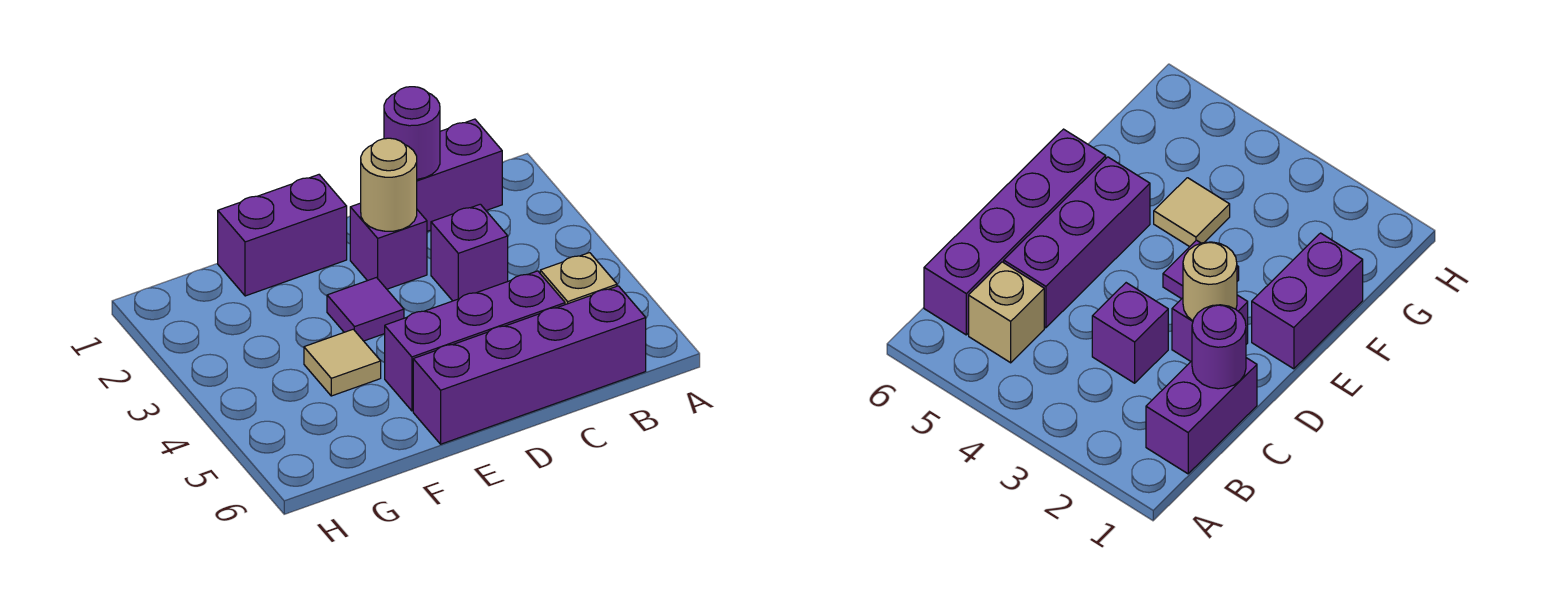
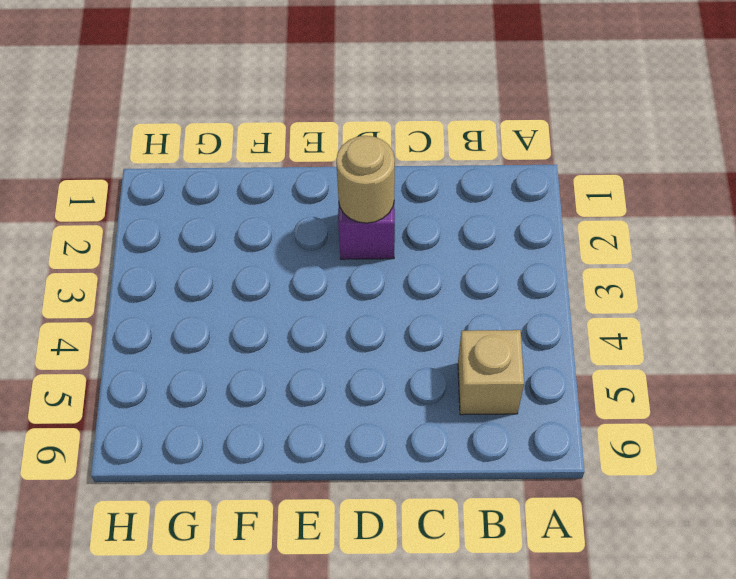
none -> purple brick B1:C1 level 1
none -> purple brick B6:E6 level 1

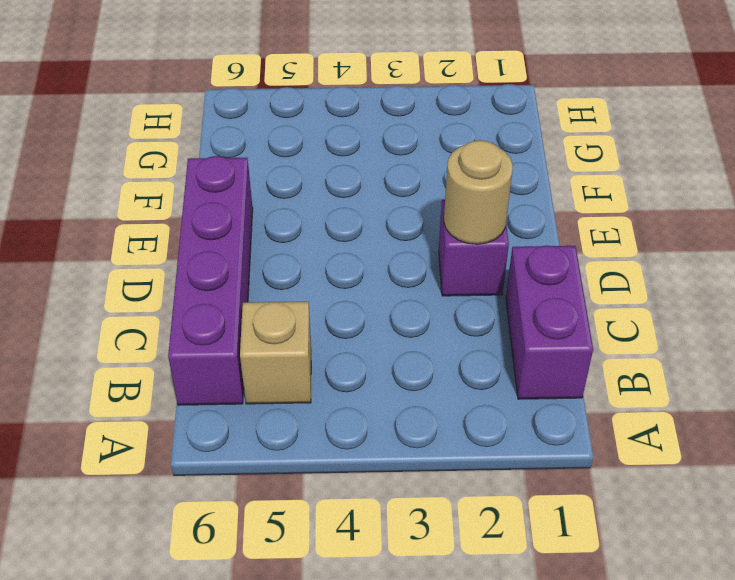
none -> purple brick C3 level 1
none -> purple brick C5:E5 level 1

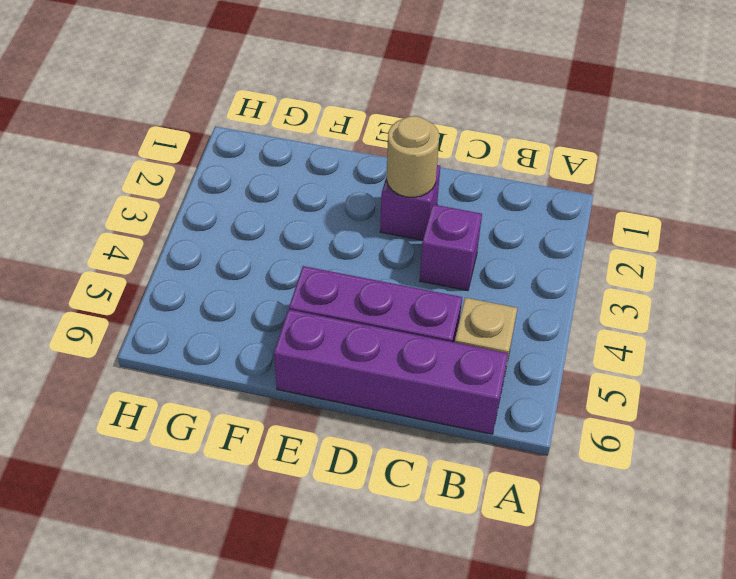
none -> purple brick B1:C1 level 1
none -> purple brick E1:F1 level 1

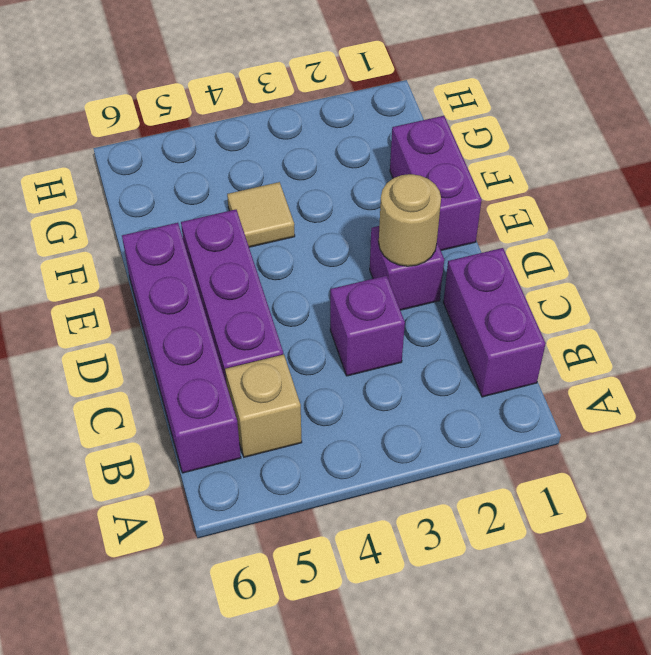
none -> purple tile E3 level 1
none -> purple round brick C1 level 2

